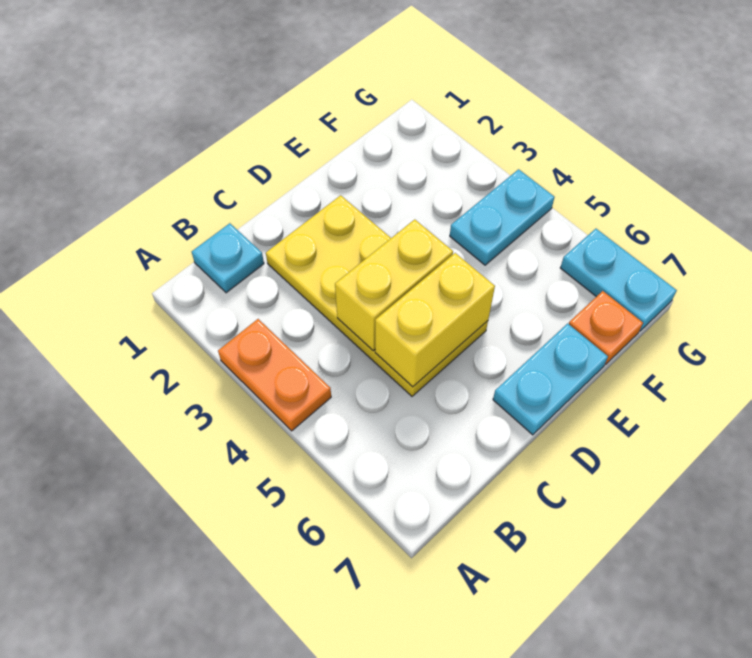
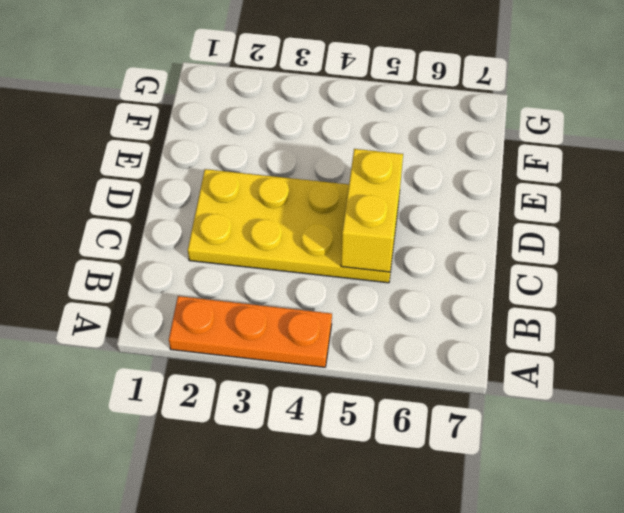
orange plate A2:A4 level 1 -> orange plate A3:A4 level 1
none -> cyan plate B1 level 1
none -> cyan plate D7:E7 level 1

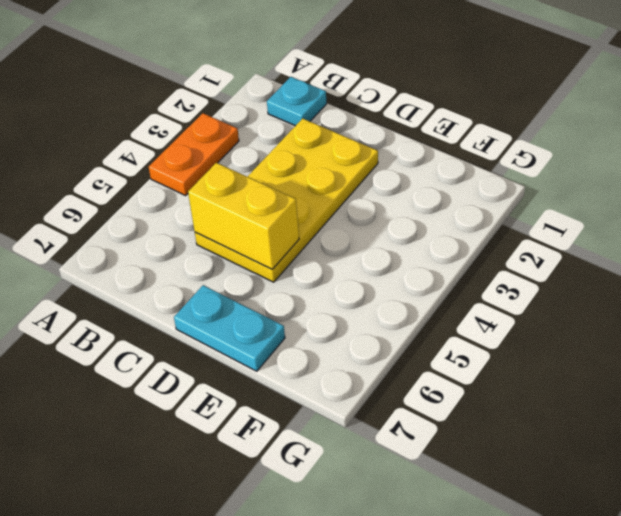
none -> cyan plate F4:G4 level 1
none -> orange plate F7 level 1

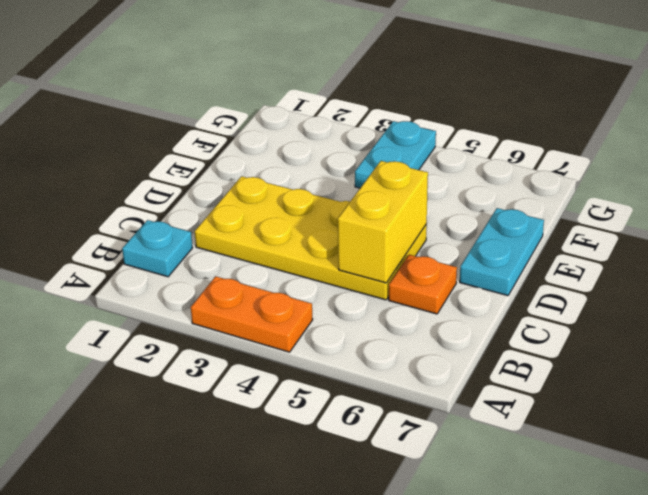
orange plate C6 level 1 -> orange plate F7 level 1
none -> cyan plate G6:G7 level 1
none -> yellow brick C4:D4 level 2

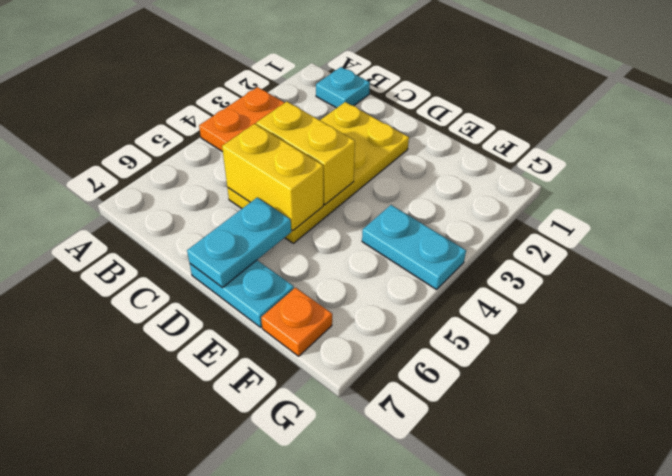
cyan plate D6:D7 level 2 -> cyan plate G6:G7 level 1

